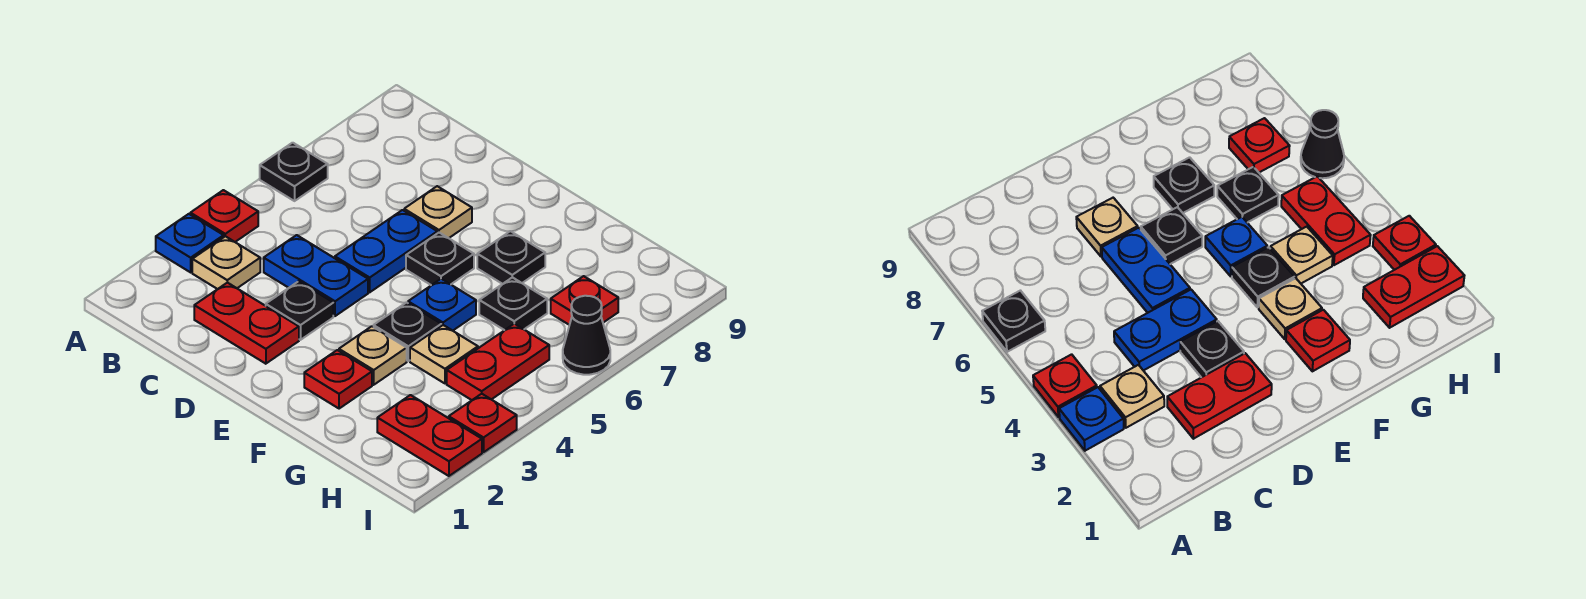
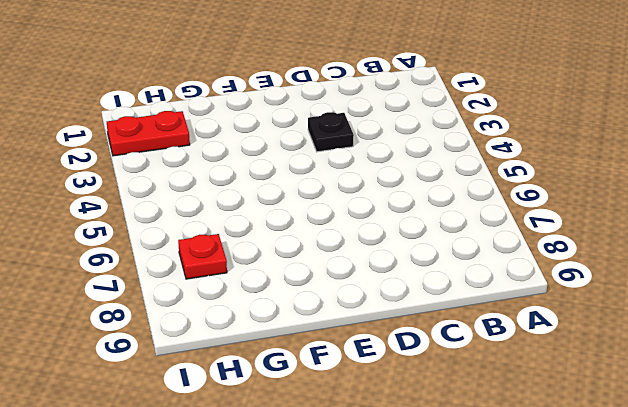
none -> blue plate A3 level 1
none -> red plate A4 level 1
none -> black plate A6 level 1

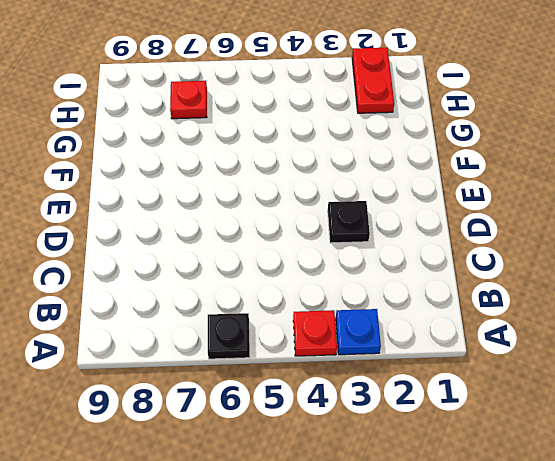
none -> tan plate B3 level 1
none -> red plate C2:D2 level 1
none -> blue plate C4:D4 level 1

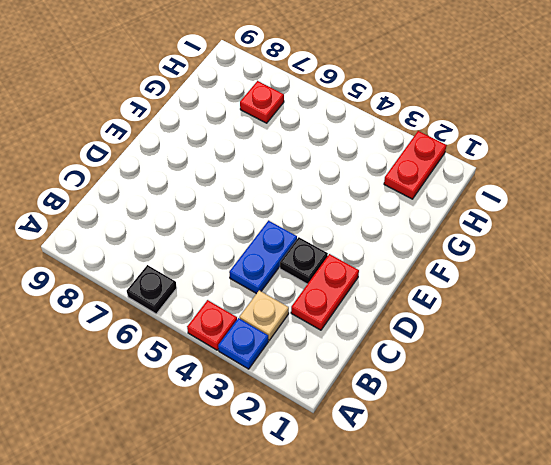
none -> blue plate D5:D6 level 1
none -> tan plate D7 level 1
none -> black plate E6 level 1

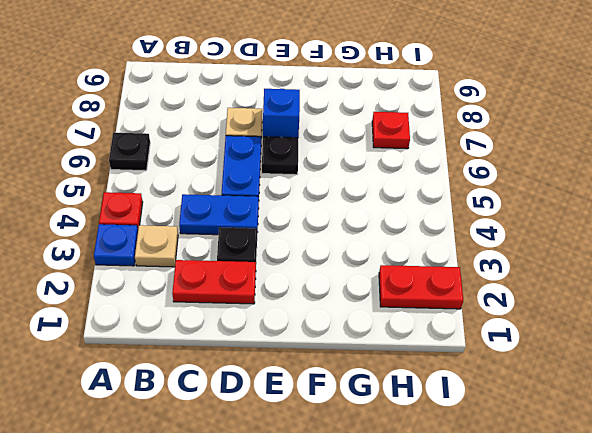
blue brick E7 level 1 -> none
none -> red plate F2 level 1
none -> tan plate F3 level 1
none -> black plate F4 level 1

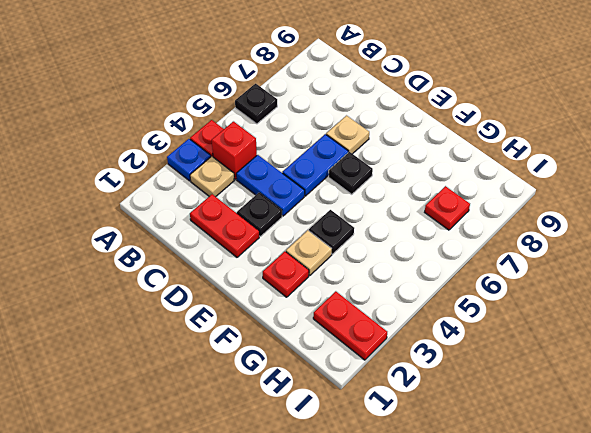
red brick B4 level 1 -> none
none -> blue plate F5 level 1
none -> black plate F7 level 1
none -> tan plate G4 level 1

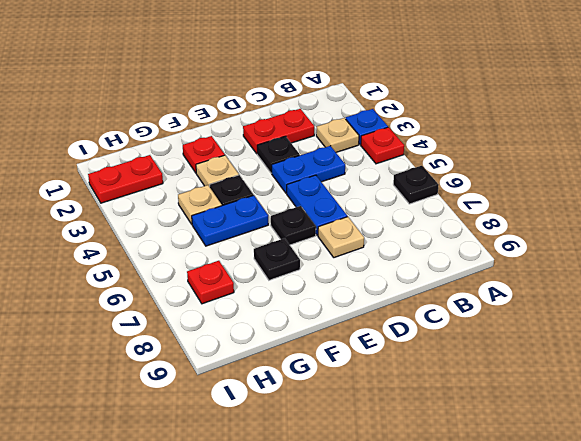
blue plate F5:G5 level 1 -> blue plate F5 level 1
none -> black plate G6 level 1
none -> red plate H4:H5 level 1
none -> red plate I3 level 1

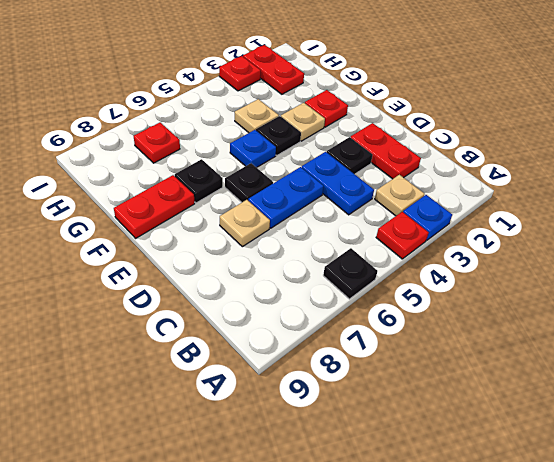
red plate F8:F9 level 1 -> red plate H4:H5 level 1
none -> black plate G6 level 1
none -> black cone I6 level 1

